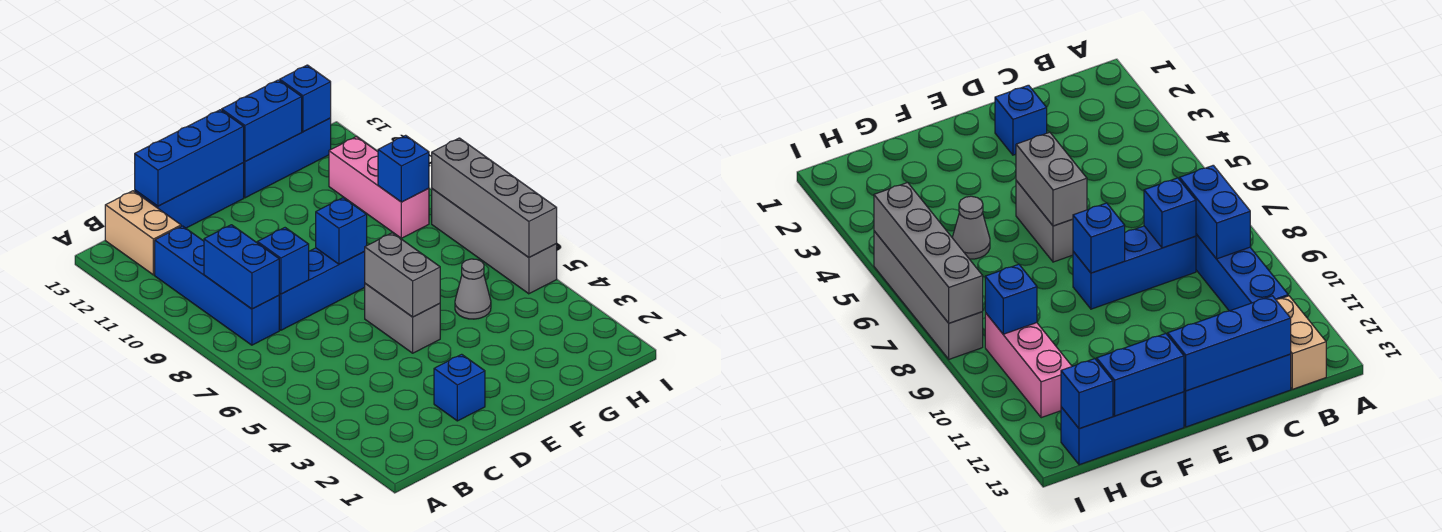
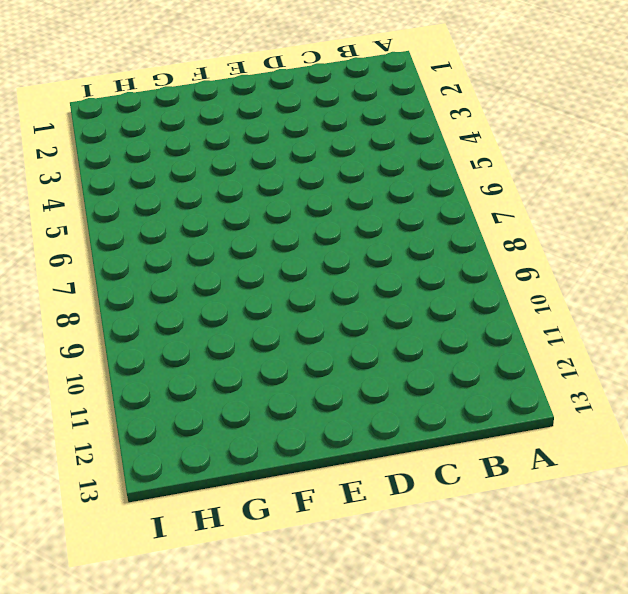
none -> blue brick B8:B11 level 1
none -> tan brick B12:B13 level 1
none -> blue brick C8:E8 level 1

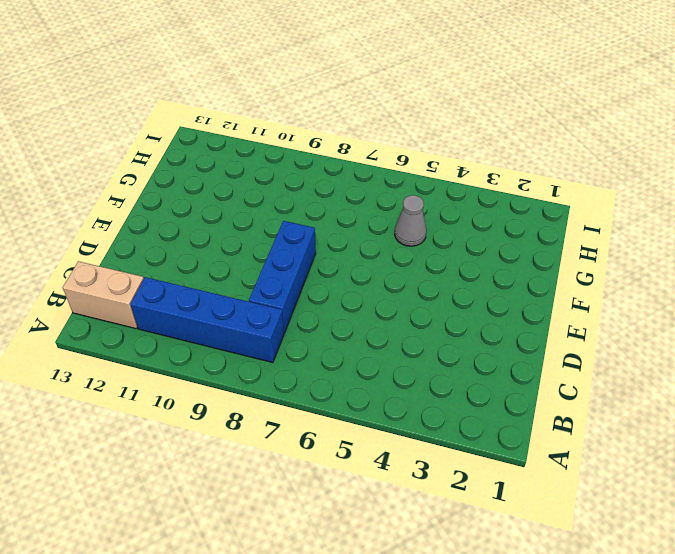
none -> blue brick C13:E13 level 1
none -> blue brick D2 level 1
none -> grey brick E5:E6 level 1

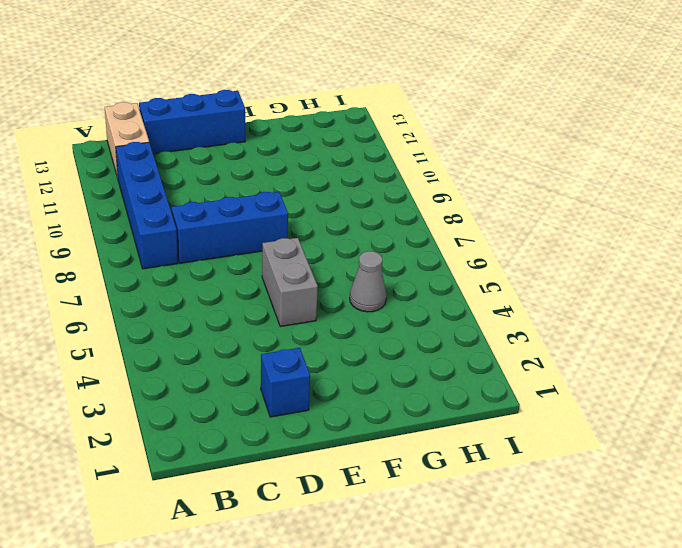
none -> blue brick F13:H13 level 1
none -> pink brick H9:H11 level 1
none -> grey brick I5:I8 level 1

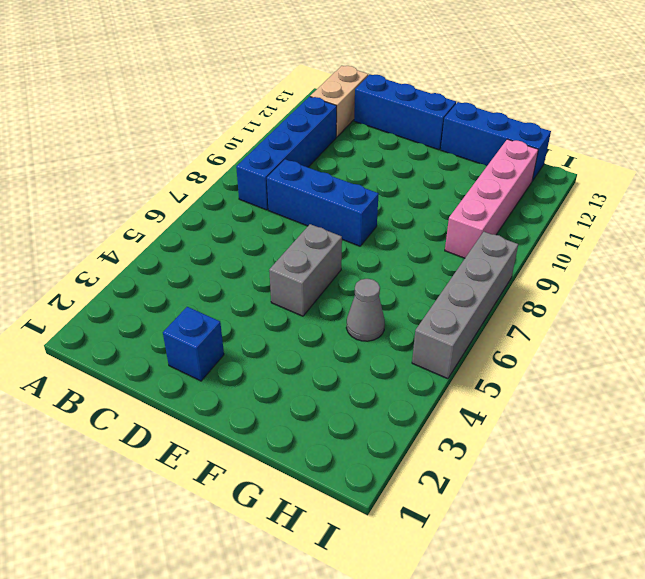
pink brick H9:H12 level 1 -> pink brick H9:H11 level 1
none -> blue brick B8:B9 level 2
none -> blue brick C8 level 2
none -> blue brick C13:E13 level 2

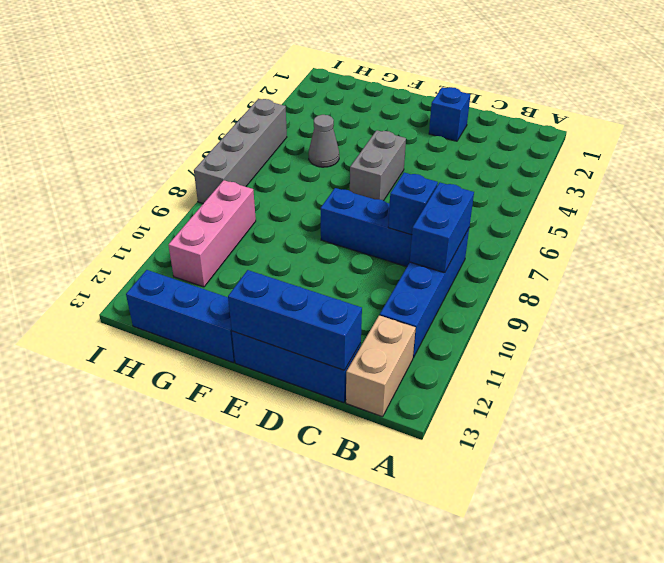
none -> grey brick E5:E6 level 2
none -> blue brick E8 level 2
none -> blue brick F13:G13 level 2

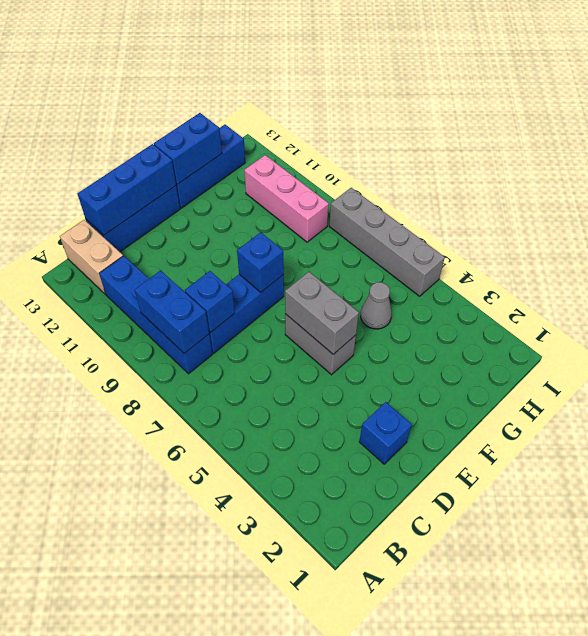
none -> blue brick H9 level 2
none -> blue brick H13 level 2
none -> grey brick I5:I8 level 2

